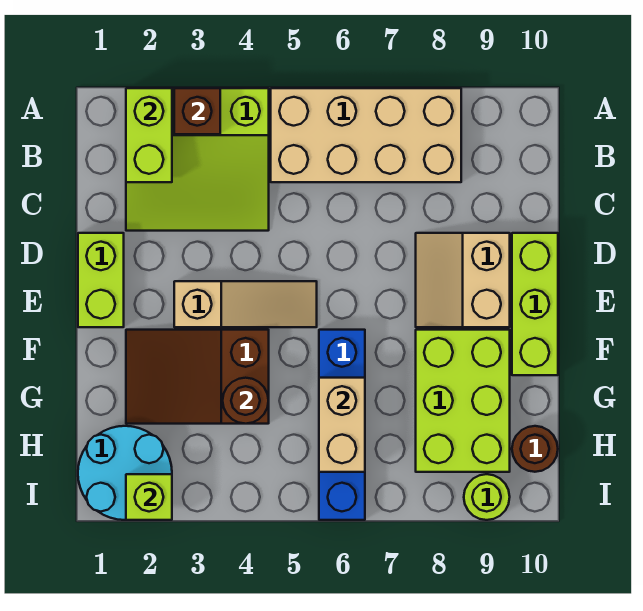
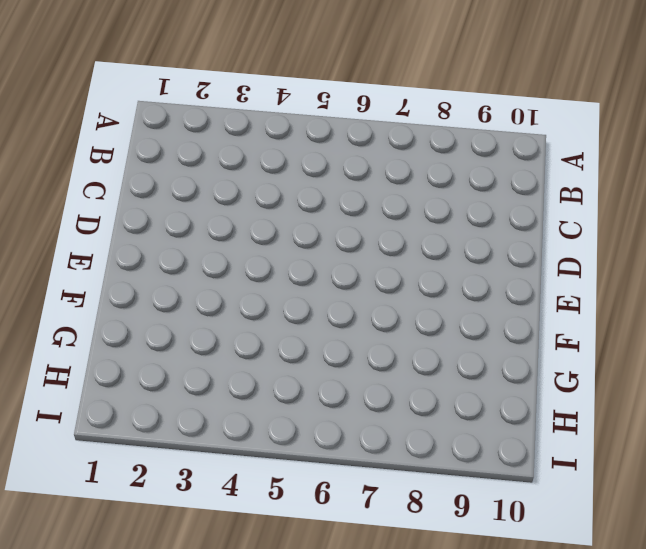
none -> lime slope A2:C4 level 1 top A
none -> tan brick A5:B8 level 1
none -> lime brick D1:E1 level 1

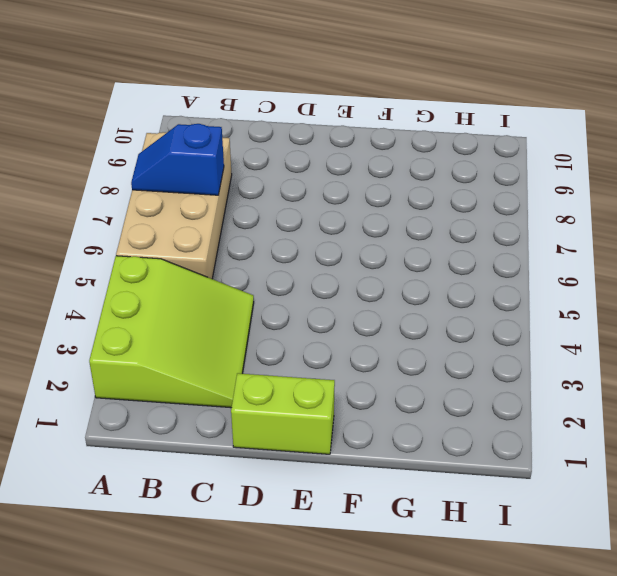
blue slope A7:B7 level 2 top B -> none
none -> tan slope D8:E9 level 1 top 9
none -> lime brick D10:F10 level 1
none -> tan slope E3:E5 level 1 top 3

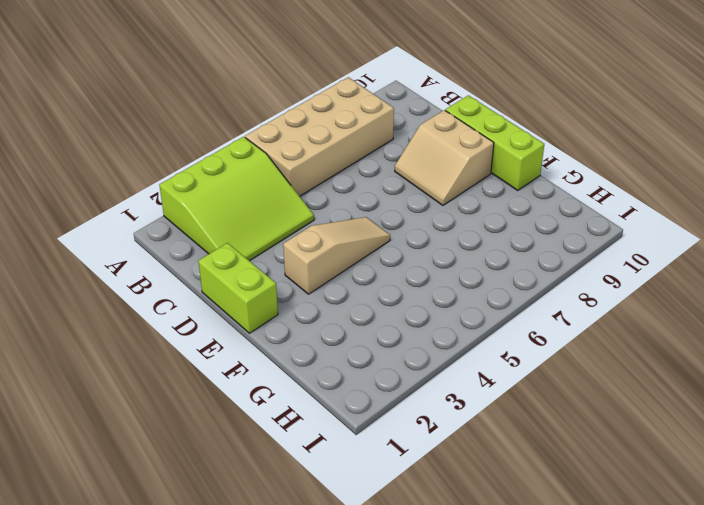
none -> brown slope F2:G4 level 1 top 4
none -> blue brick F6:I6 level 1
none -> lime brick F8:H9 level 1

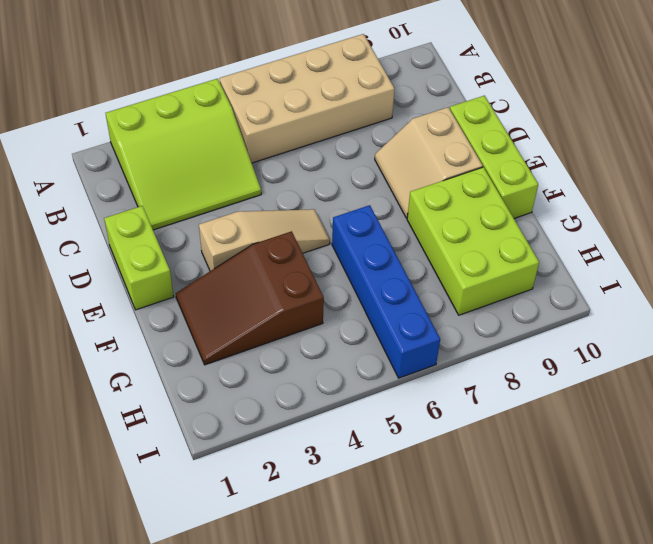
none -> cyan round brick H1:I2 level 1
none -> brown round brick H10 level 1
none -> lime round brick I9 level 1

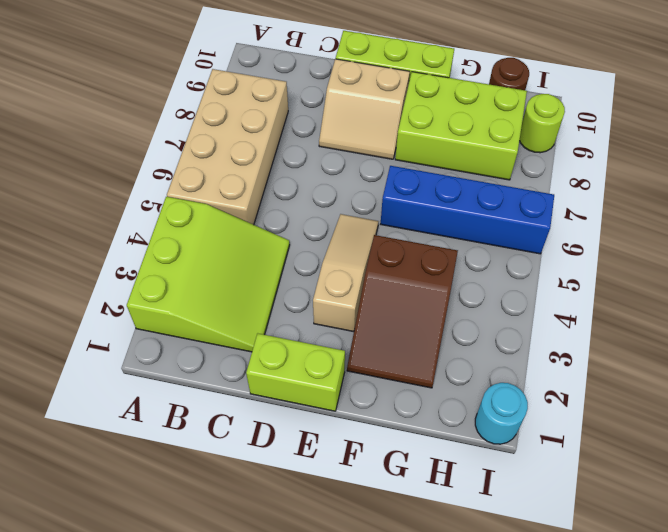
cyan round brick I1 level 1 -> cyan round brick H1:I2 level 1
none -> lime brick A2:B2 level 2
none -> brown brick A3 level 2
none -> brown round brick G4 level 2

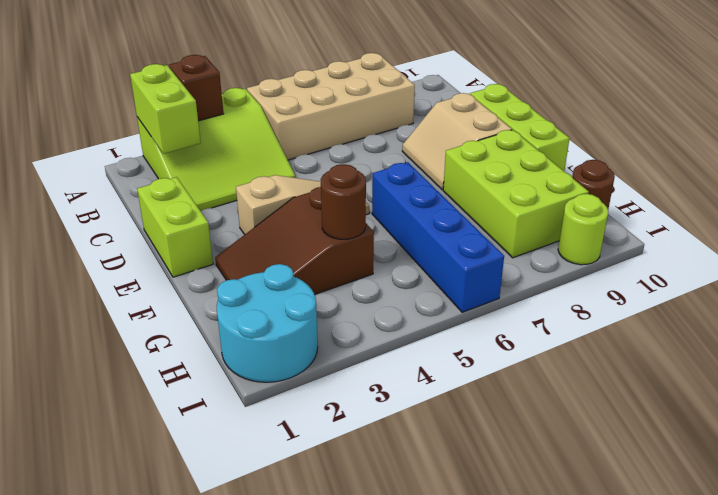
none -> tan brick G6:H6 level 2
none -> lime brick I2 level 2

